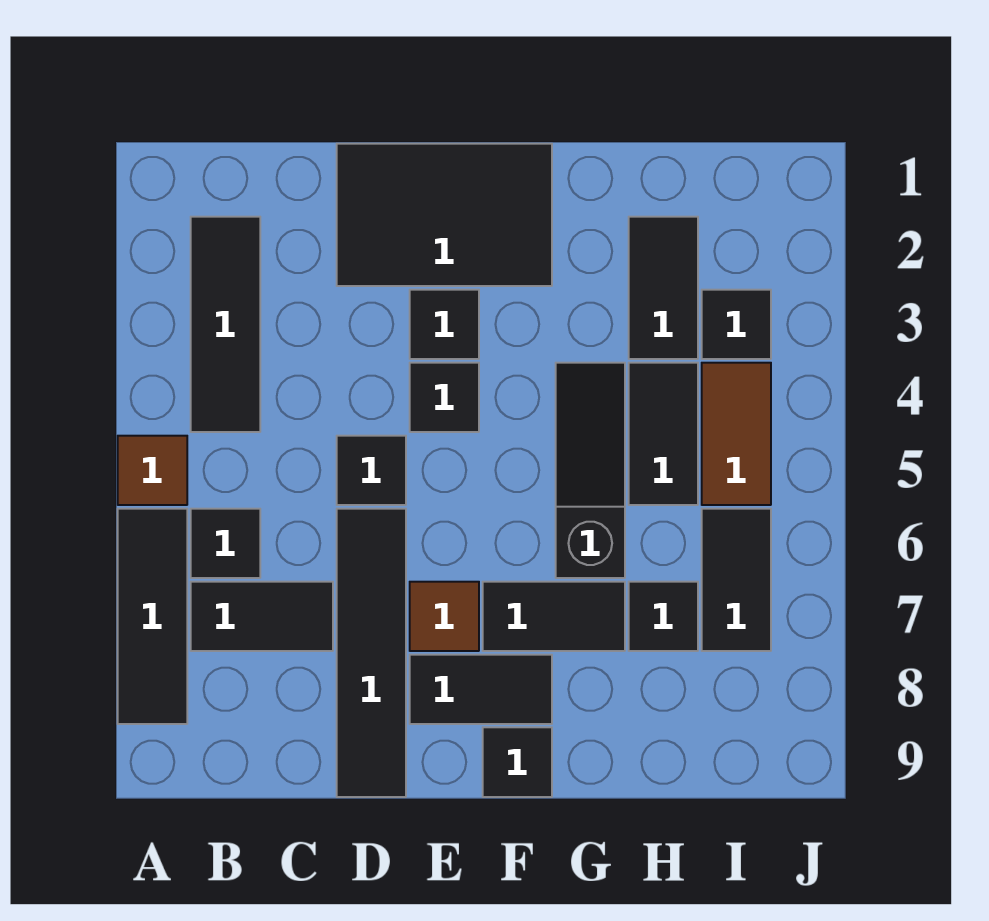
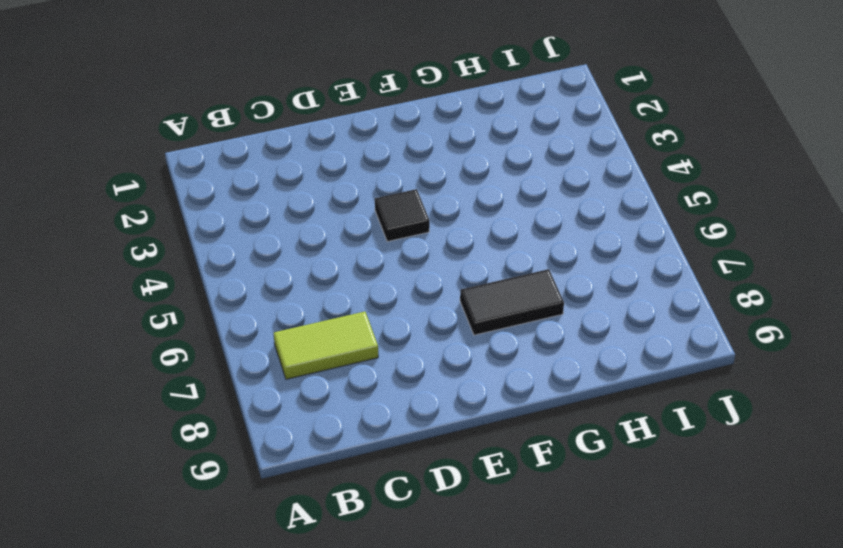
lime tile B7:C7 level 1 -> black tile B7:C7 level 1
none -> brown tile A5 level 1
none -> black tile A6:A8 level 1
none -> black tile B2:B4 level 1

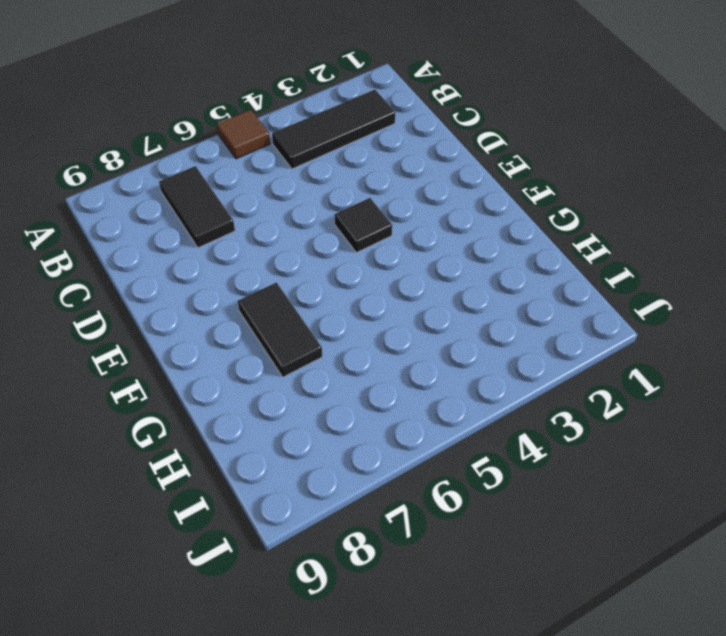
none -> black tile A6:A8 level 1
none -> black tile B6 level 1
none -> black tile D1:F2 level 1

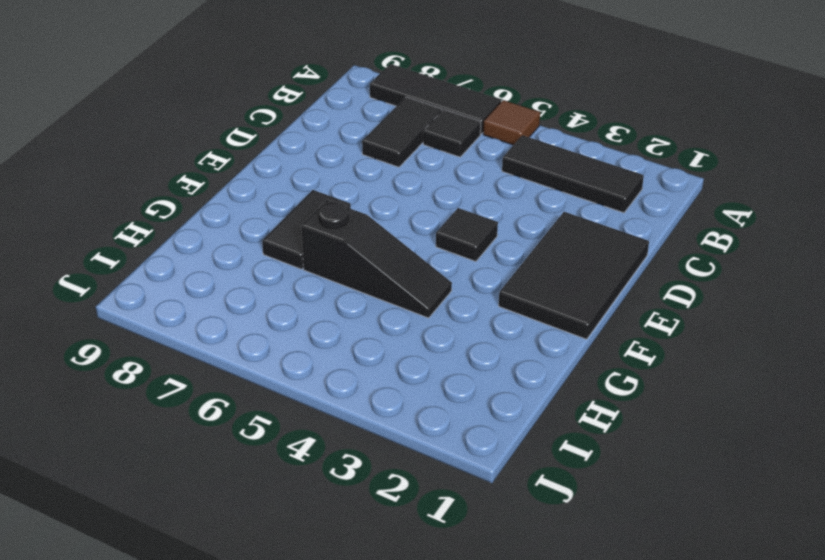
none -> black tile D5 level 1
none -> black tile D6:D9 level 1
none -> black tile E3 level 1

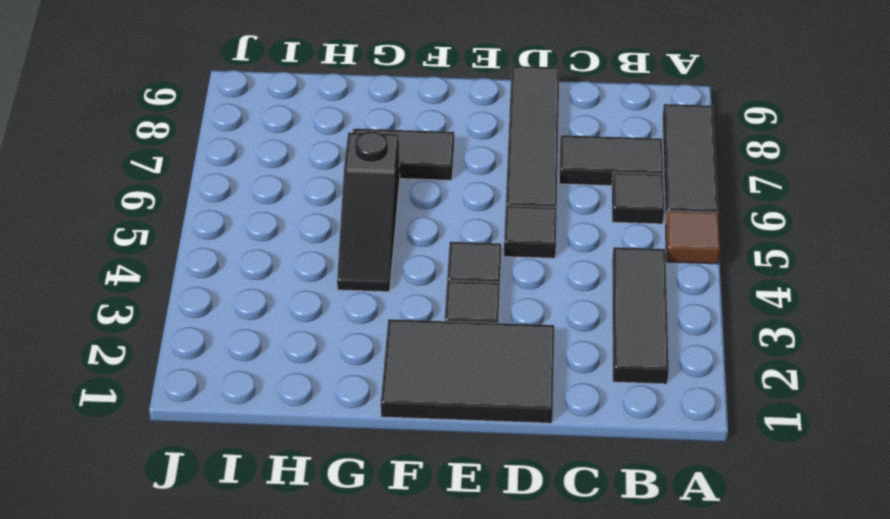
none -> brown tile E7 level 1
none -> black tile E8:F8 level 1
none -> black tile F9 level 1

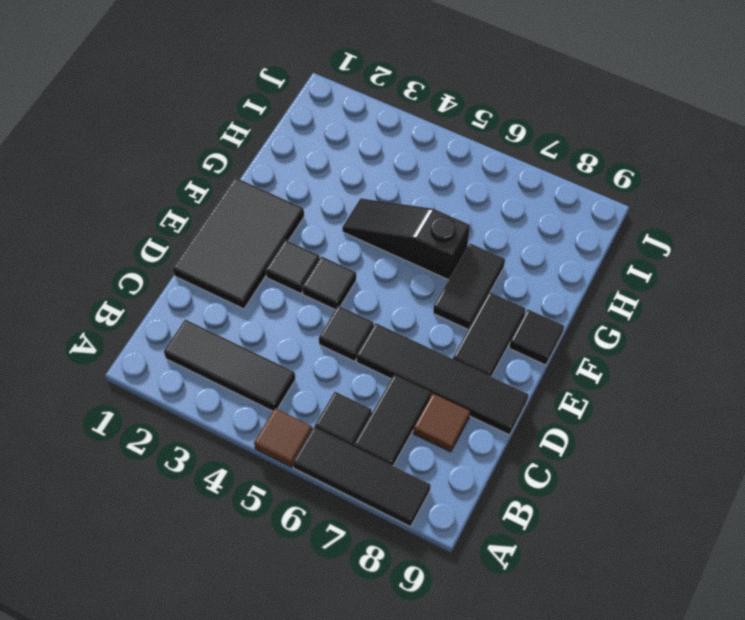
brown tile C8 level 1 -> brown tile E7 level 1
none -> black tile H2:H3 level 1
none -> black tile H4:H5 level 1
none -> black tile H7 level 1

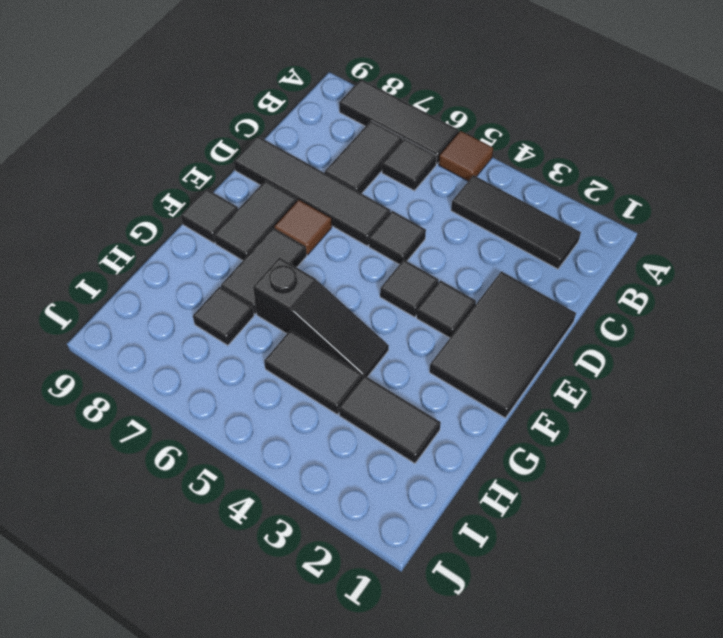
none -> black tile I3 level 1
none -> brown tile I4:I5 level 1
none -> black tile I6:I7 level 1

